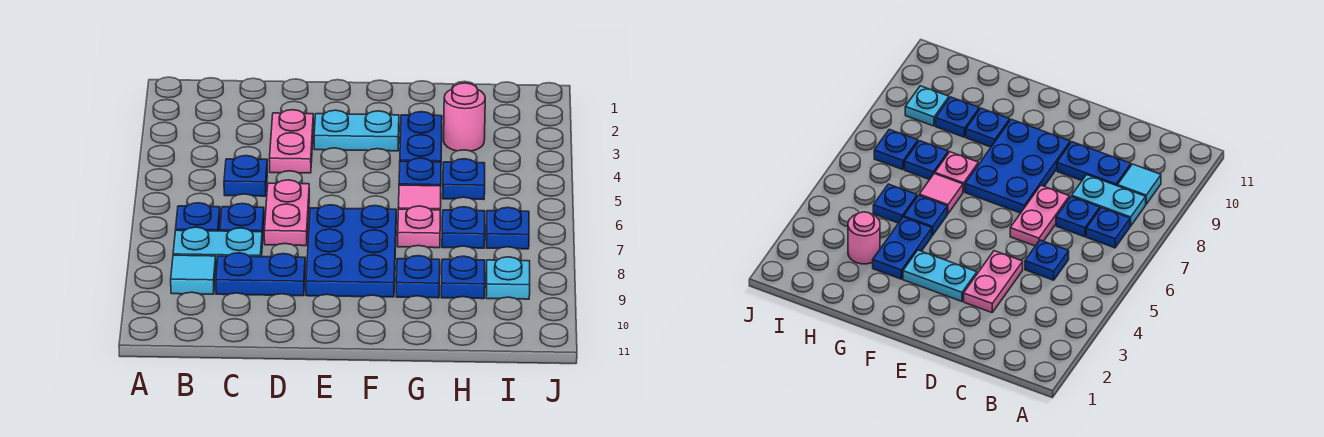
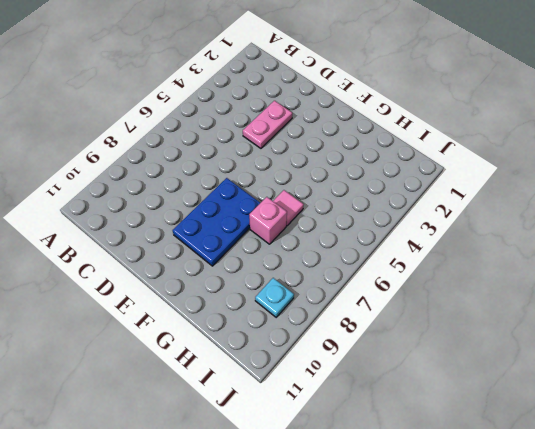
pink brick G7 level 1 -> pink plate G7 level 1
none -> blue plate B7 level 1
none -> cyan plate B8:C8 level 1
none -> cyan tile B9 level 1

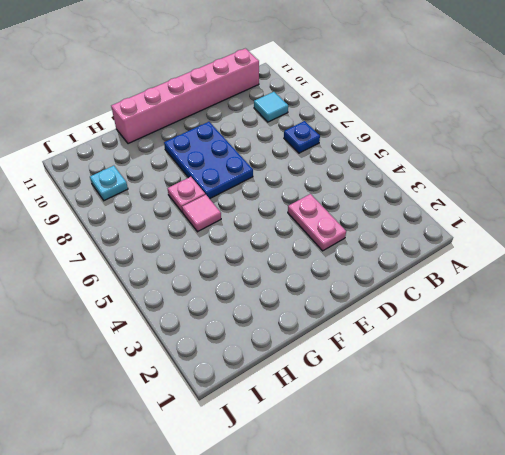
pink brick B11:G11 level 1 -> none
none -> cyan plate B8:C8 level 1
none -> blue plate C5 level 1
none -> blue plate C7 level 1

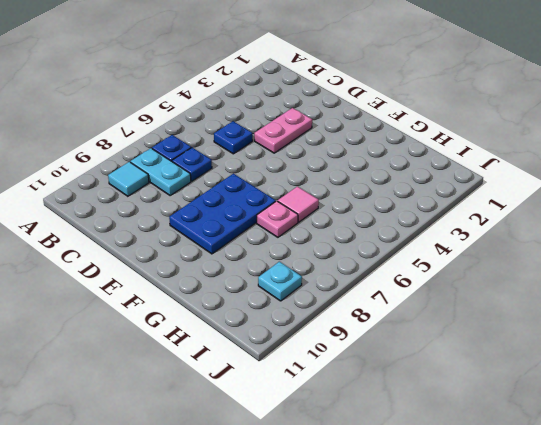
none -> blue plate C9:D9 level 1
none -> pink plate D6:D7 level 1
none -> cyan plate E3:F3 level 1

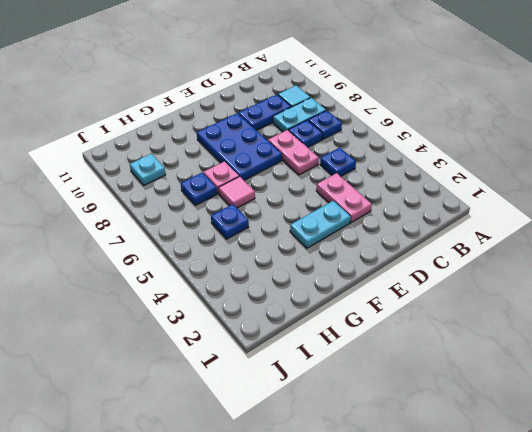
none -> blue plate G3:G4 level 1
none -> blue plate G5 level 1
none -> blue plate G9 level 1

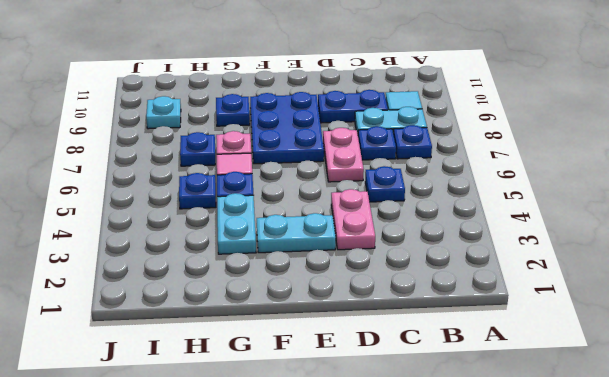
cyan plate G3:G4 level 1 -> blue plate G3:G4 level 1
none -> pink round brick H3 level 1
none -> blue plate H9 level 1
none -> blue plate I7 level 1

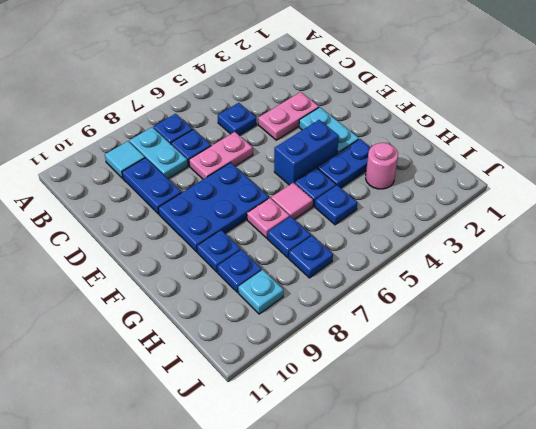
blue brick F4:F5 level 1 -> none

